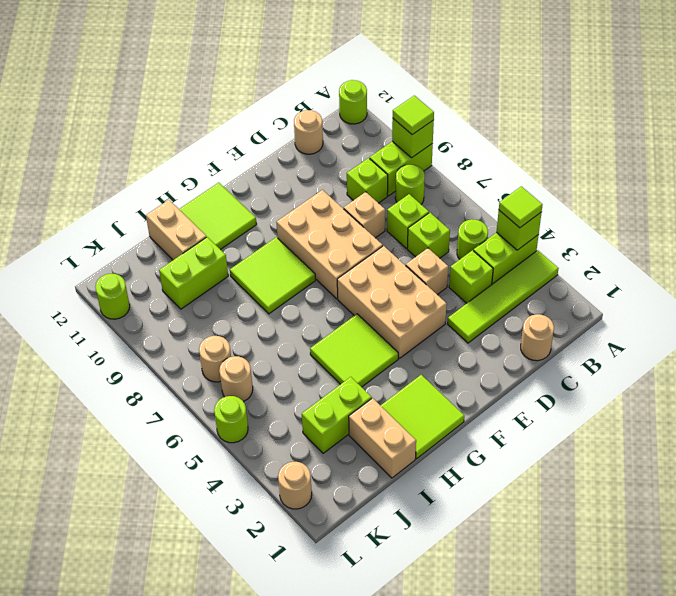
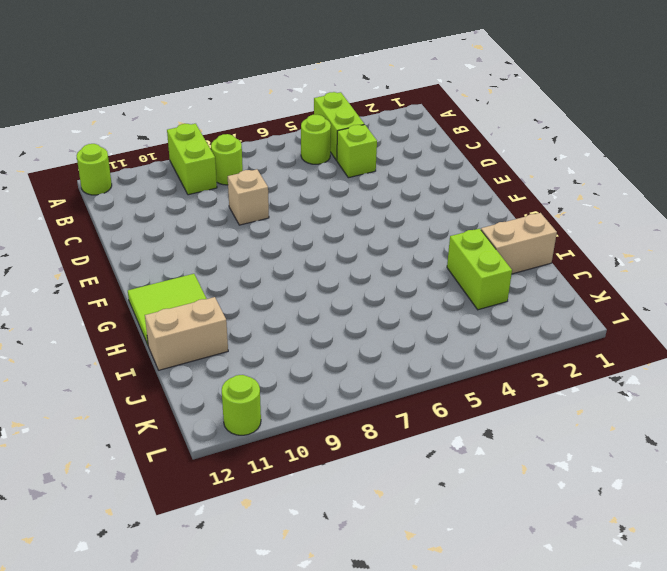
none -> lime tile A3:D3 level 1
none -> tan round brick C1 level 1
none -> lime brick C6 level 1
none -> lime brick C7 level 1

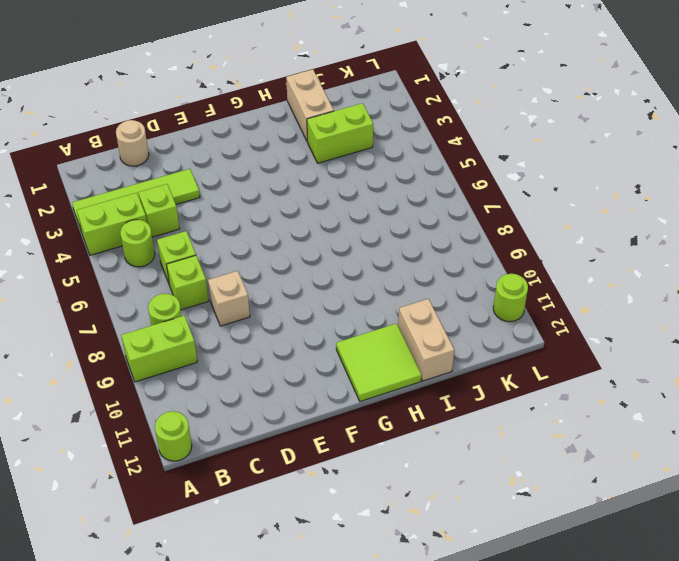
none -> lime brick C9 level 1
none -> tan round brick C12 level 1
none -> tan brick D5 level 1
none -> tan brick E4:F6 level 1

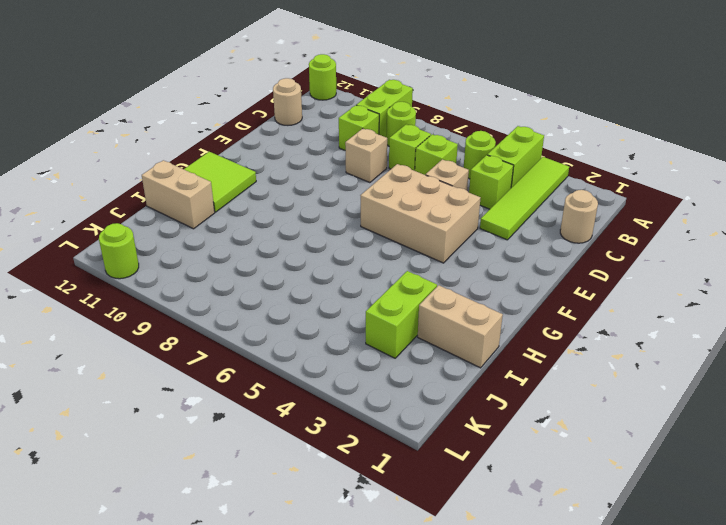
none -> tan brick E7:F9 level 1
none -> lime tile G1:H2 level 1
none -> lime tile G4:H5 level 1
none -> lime tile G8:H9 level 1

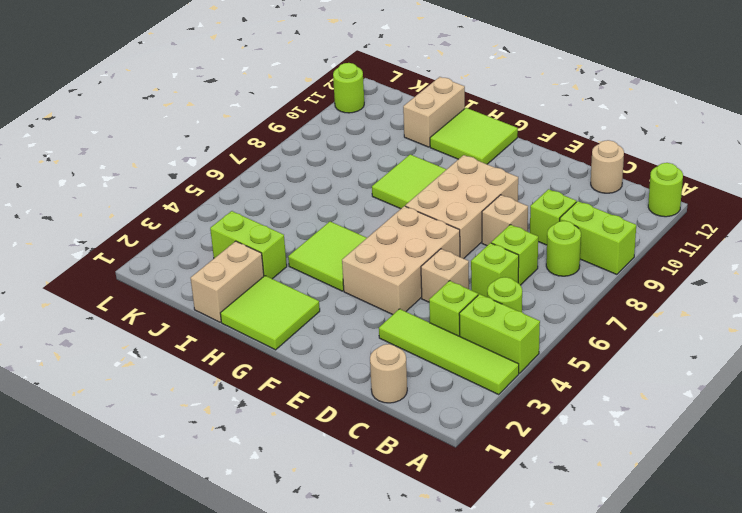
none -> lime brick I10:J10 level 1
none -> tan round brick K6 level 1
none -> tan round brick K7 level 1
none -> tan round brick L2 level 1

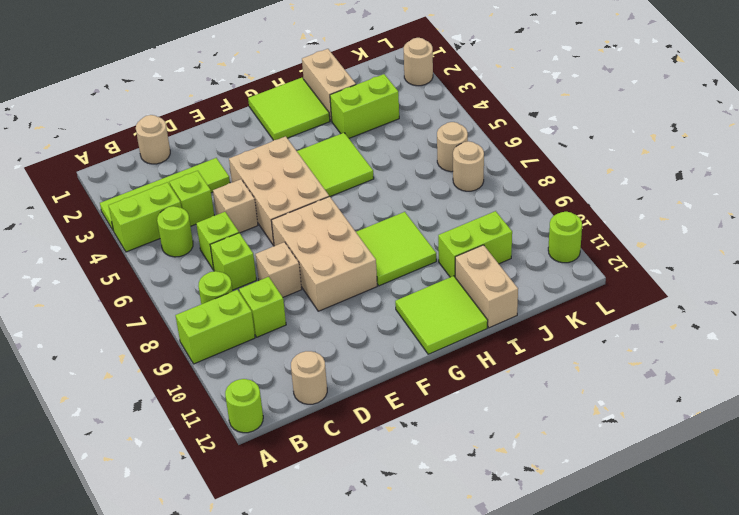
none -> lime round brick L5 level 1
none -> lime brick A4 level 2
none -> lime brick A9 level 2
none -> lime tile A4 level 3

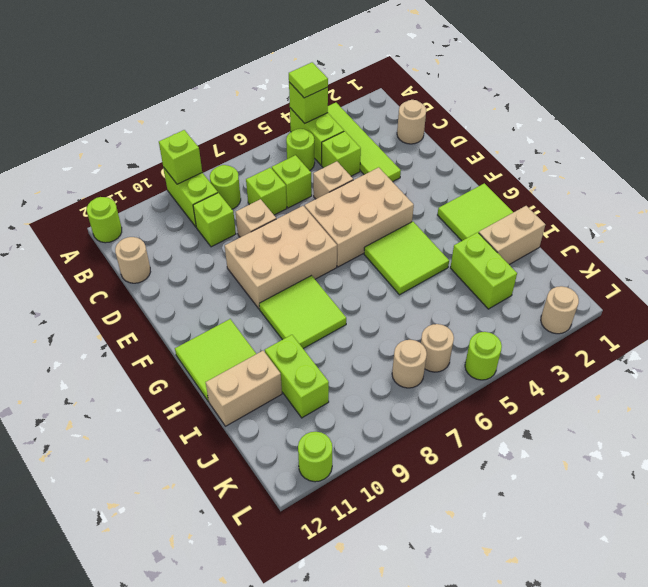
none -> lime tile A9 level 3

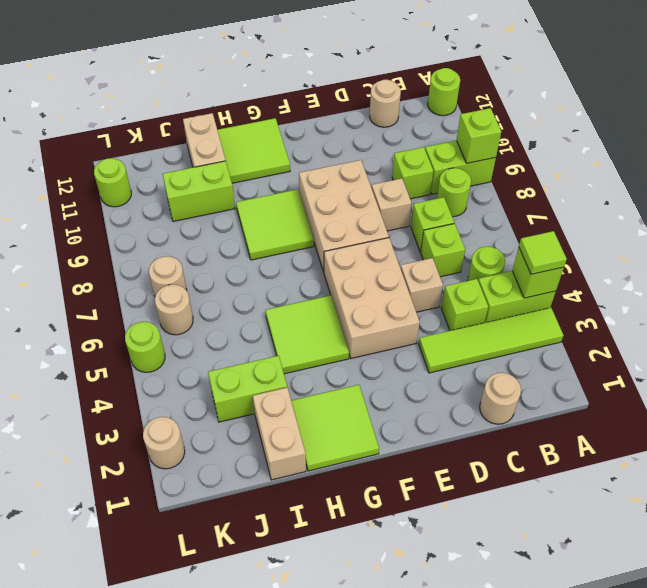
none -> lime tile A9 level 3

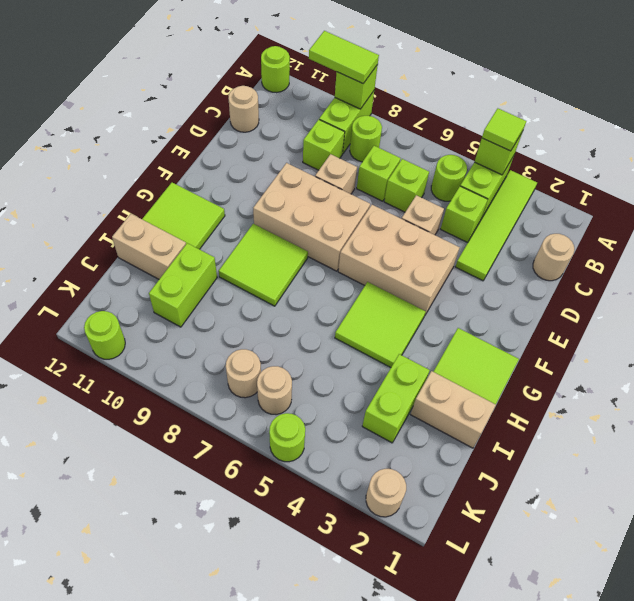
lime tile A9:A10 level 3 -> lime tile A9 level 3

